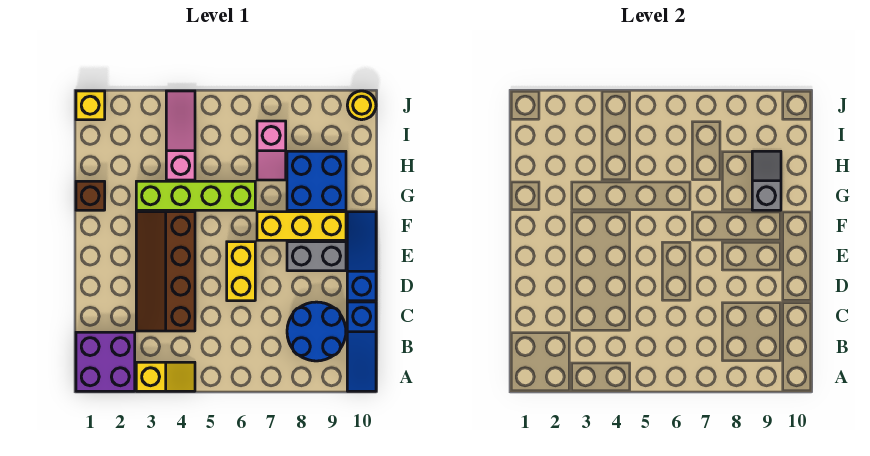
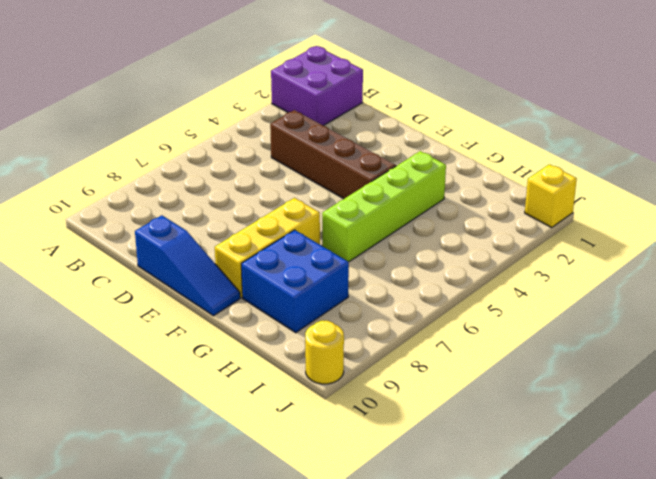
none -> yellow slope A3:A4 level 1 top 3
none -> blue slope A10:C10 level 1 top C
none -> blue round brick B8:C9 level 1

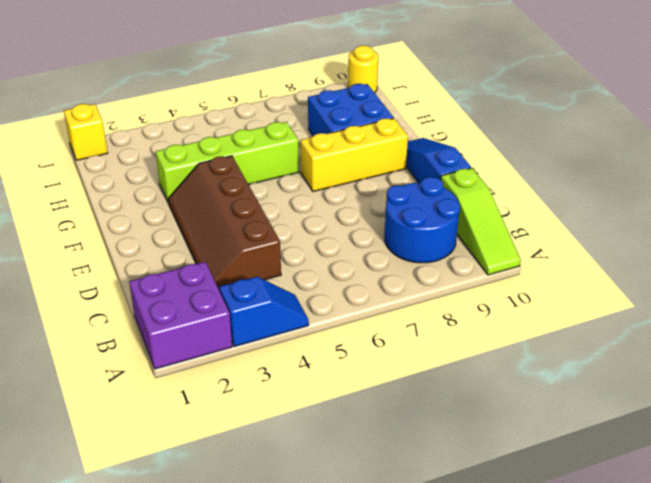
blue slope A3:A4 level 1 top 3 -> yellow slope A3:A4 level 1 top 3
lime slope A10:C10 level 1 top C -> blue slope A10:C10 level 1 top C
none -> yellow brick D6:E6 level 1
none -> grey brick E8:E9 level 1
none -> brown brick G1 level 1

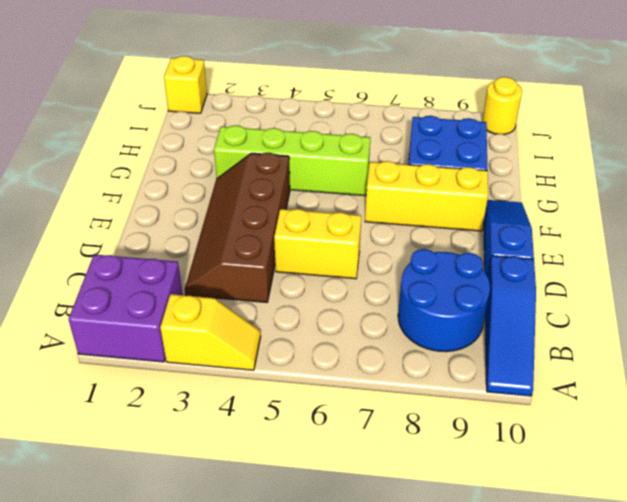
yellow brick D5:D6 level 1 -> yellow brick D6:E6 level 1
none -> grey brick E8:E9 level 1
none -> brown brick G1 level 1
none -> pink slope H4:J4 level 1 top H

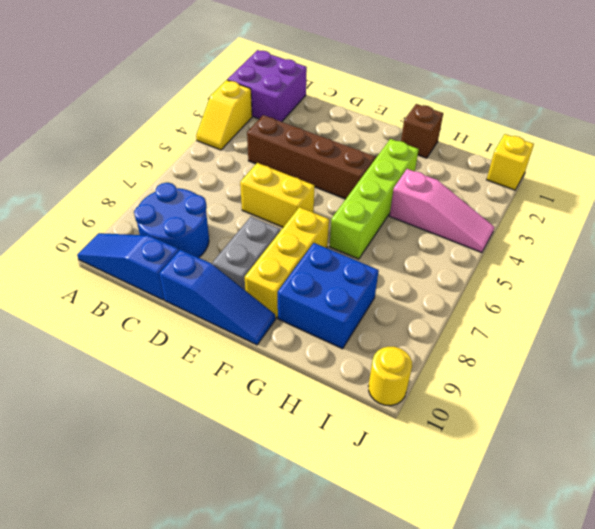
none -> pink slope H7:I7 level 1 top I
none -> grey slope G9:H9 level 2 top G

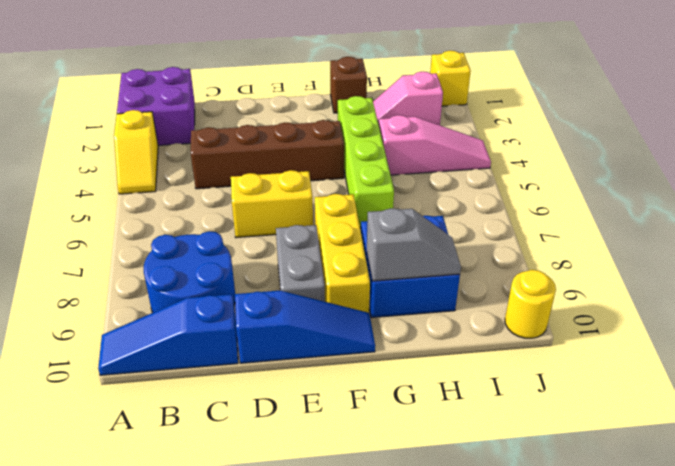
pink slope H2:I2 level 1 top I -> pink slope H7:I7 level 1 top I

